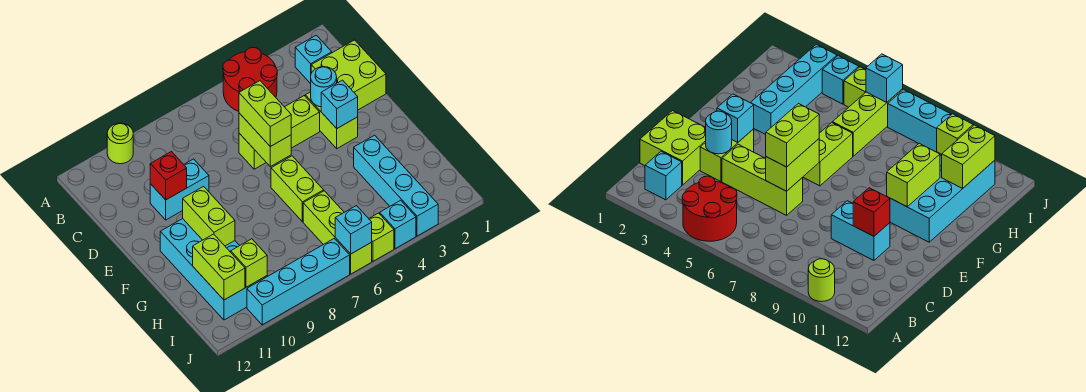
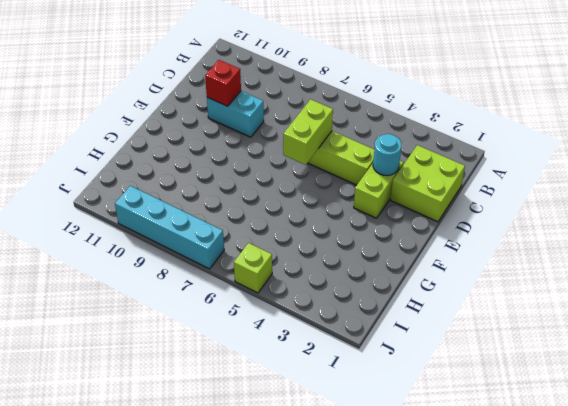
none -> red round brick A4:B5 level 1
none -> lime round brick A10 level 1
none -> cyan brick B2 level 1

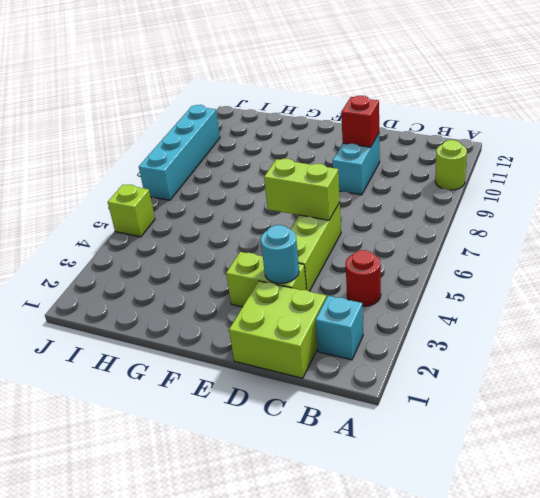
red round brick B4 level 1 -> red round brick A4:B5 level 1
none -> lime brick F6:G6 level 1
none -> cyan brick F10:I11 level 1
none -> cyan brick G3:J3 level 1

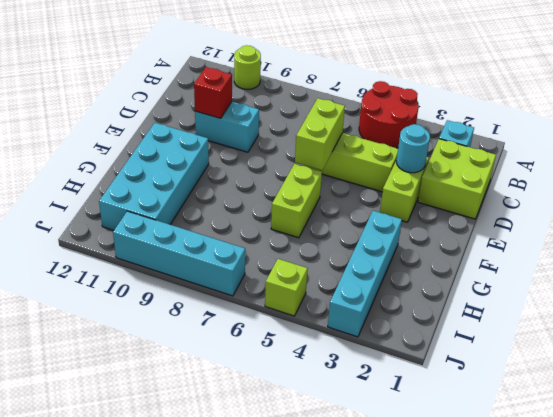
none -> lime brick H6:J6 level 1
none -> cyan brick J4 level 1
none -> cyan brick E3 level 2

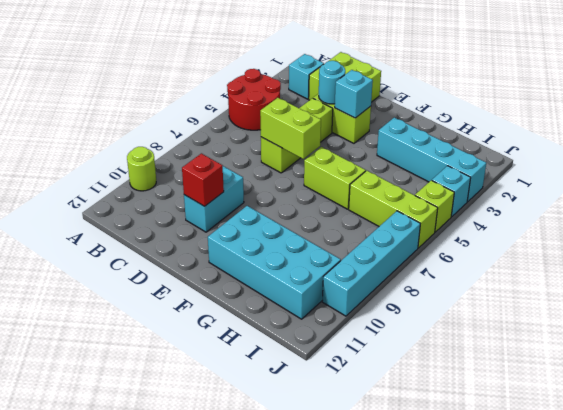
none -> lime brick F10:G10 level 2
none -> lime brick H11:I11 level 2
none -> lime brick I10 level 2

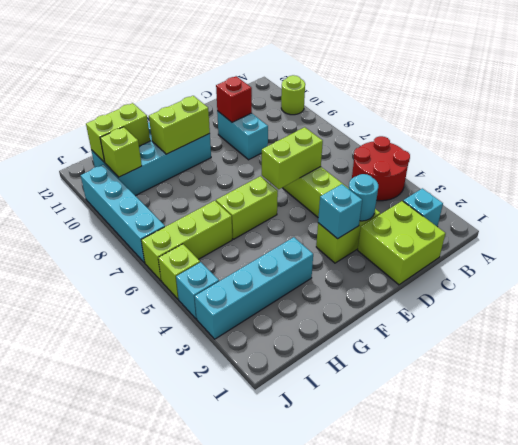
none -> cyan brick J6 level 2
none -> lime brick D6:E6 level 3

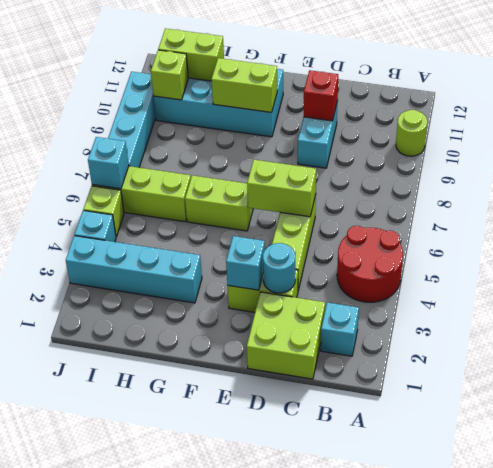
none -> lime brick D6:E6 level 3

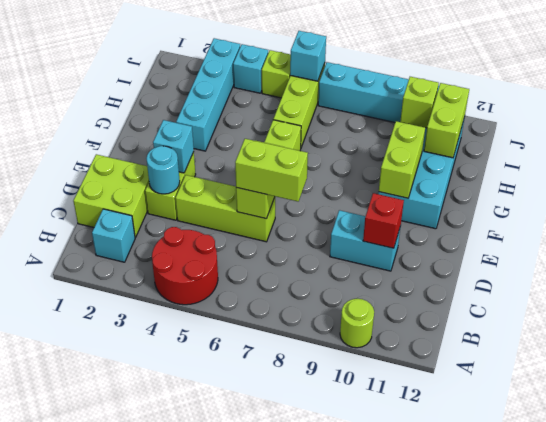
lime brick D6:D7 level 3 -> lime brick D6:E6 level 3

